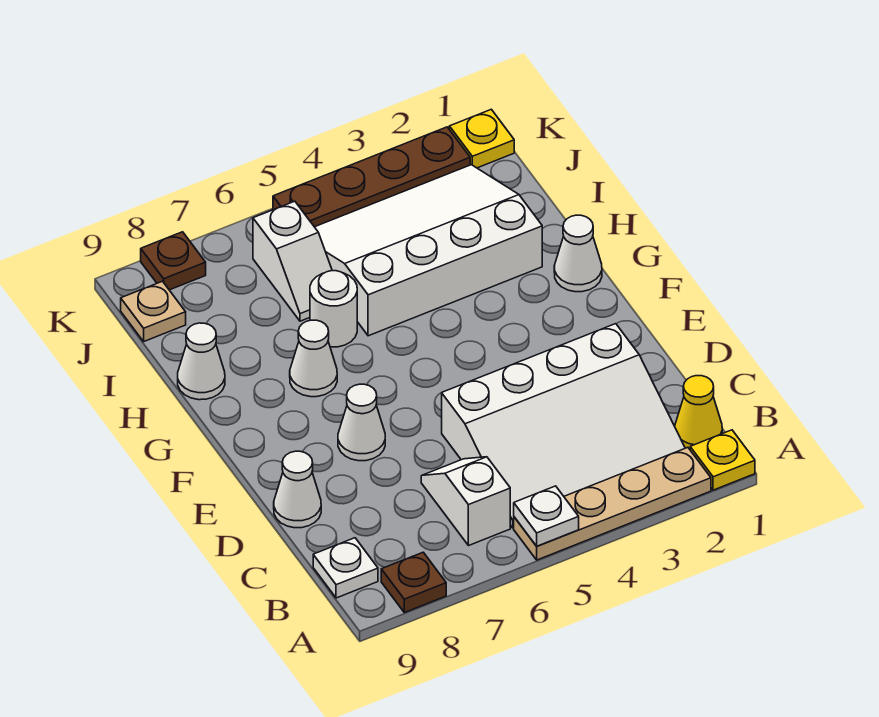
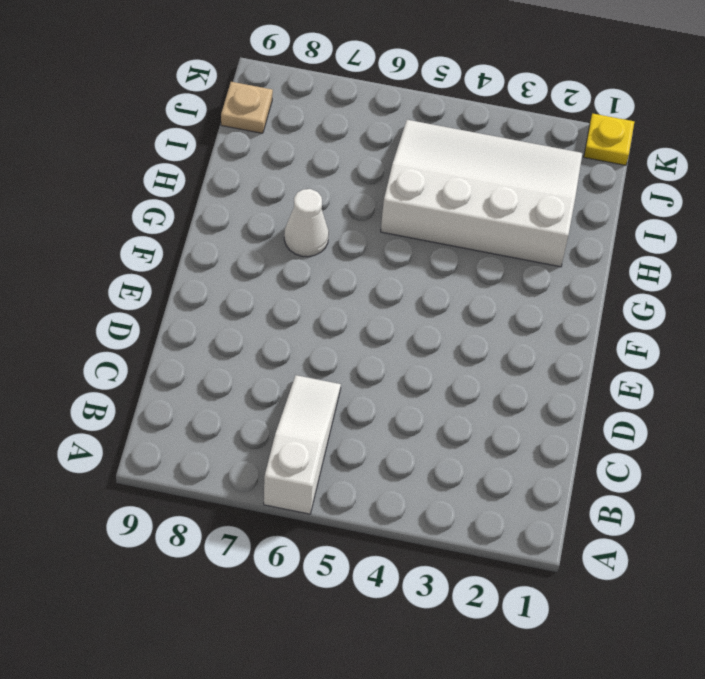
white slope A6:C6 level 1 top A -> white slope B6:C6 level 1 top B
none -> yellow plate A1 level 1
none -> tan plate A2:A5 level 1
none -> brown plate A8 level 1

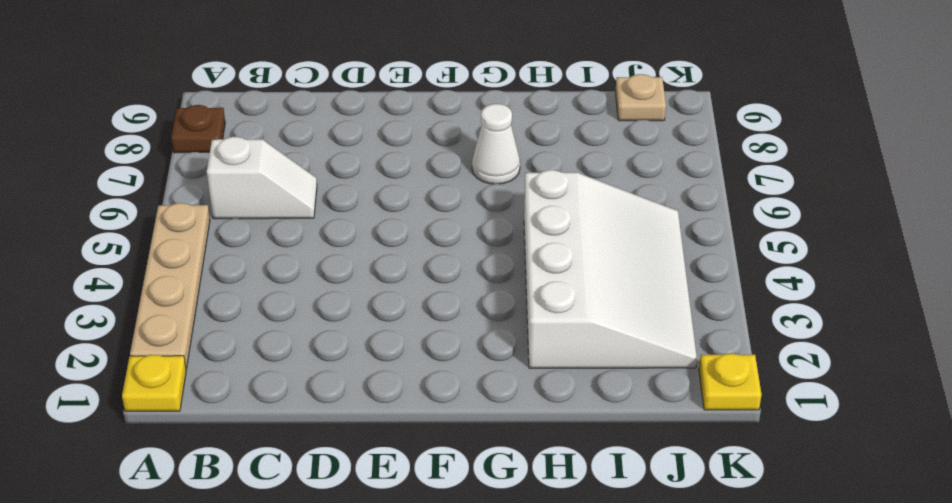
none -> yellow cone B1 level 1
none -> white slope B2:D5 level 1 top D
none -> white plate B9 level 1

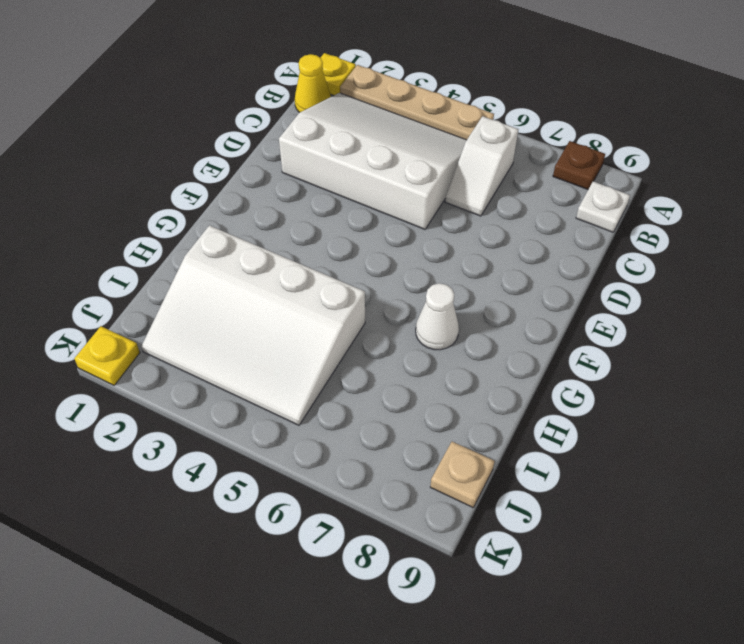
none -> white cone D9 level 1
none -> white cone E7 level 1
none -> white cone G1 level 1

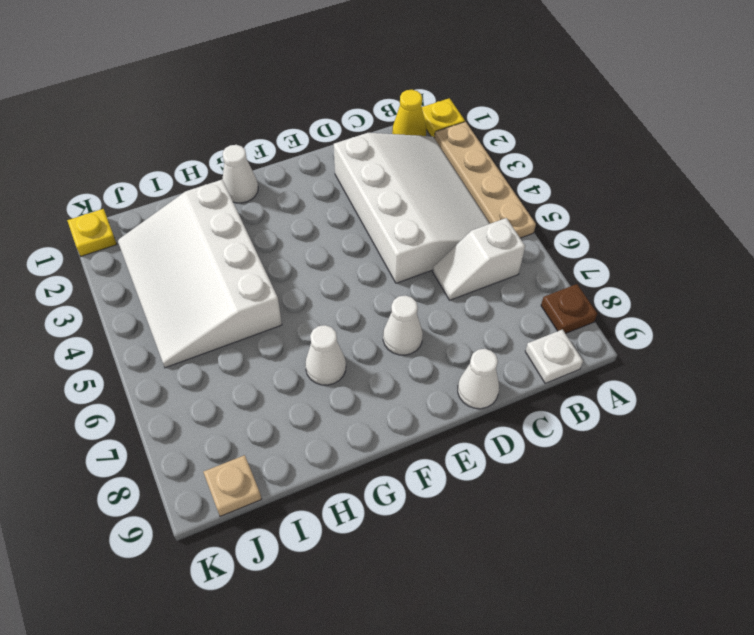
none -> white round brick H6 level 1
none -> white cone H9 level 1
none -> white slope I6:J6 level 1 top J

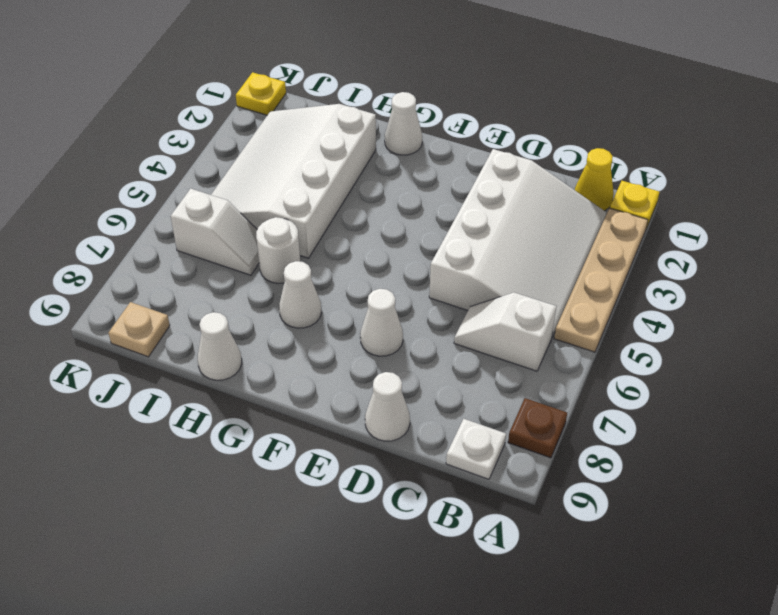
none -> brown plate K2:K5 level 1
none -> brown plate K8 level 1
none -> white plate A5 level 2

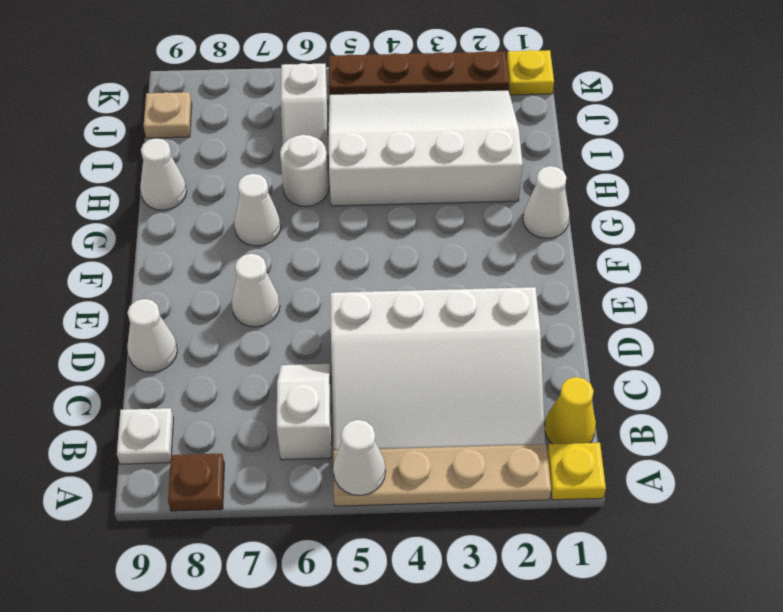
white cone A5 level 2 -> white plate A5 level 2
none -> brown plate K8 level 1

